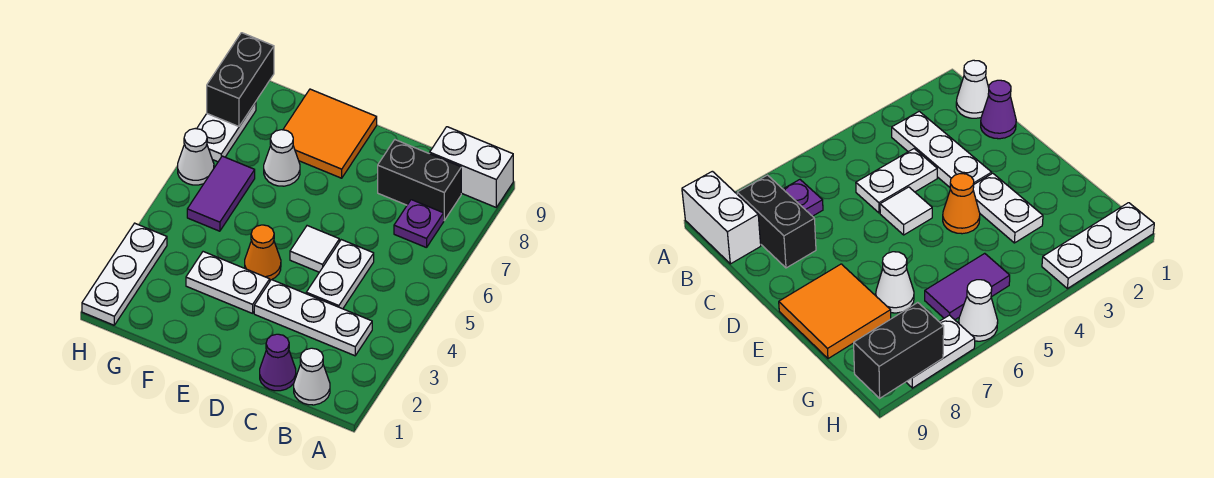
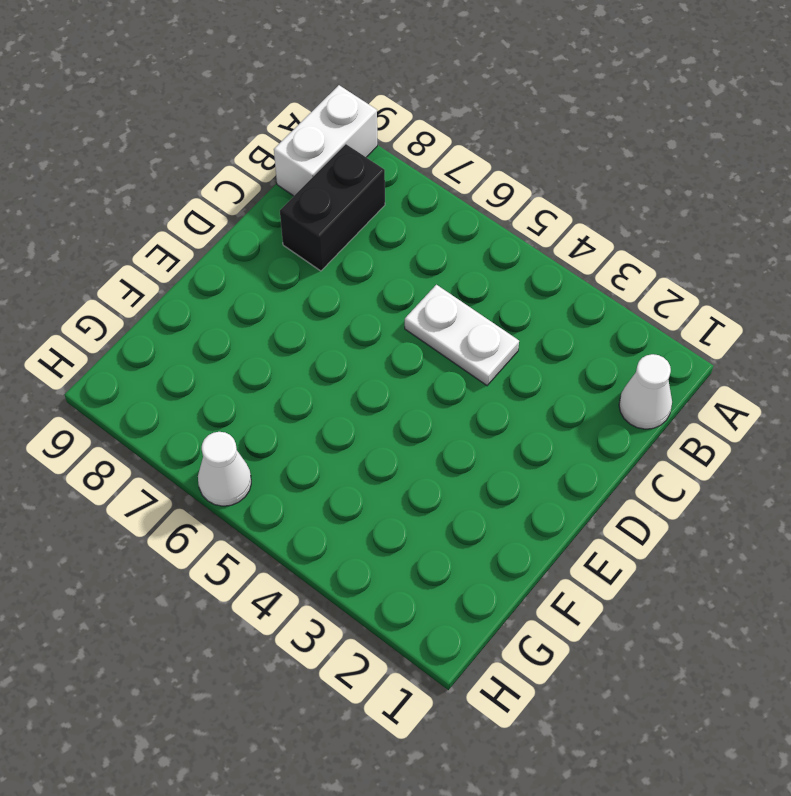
none -> white plate B3:D3 level 1
none -> purple plate B7 level 1
none -> purple cone C1 level 1

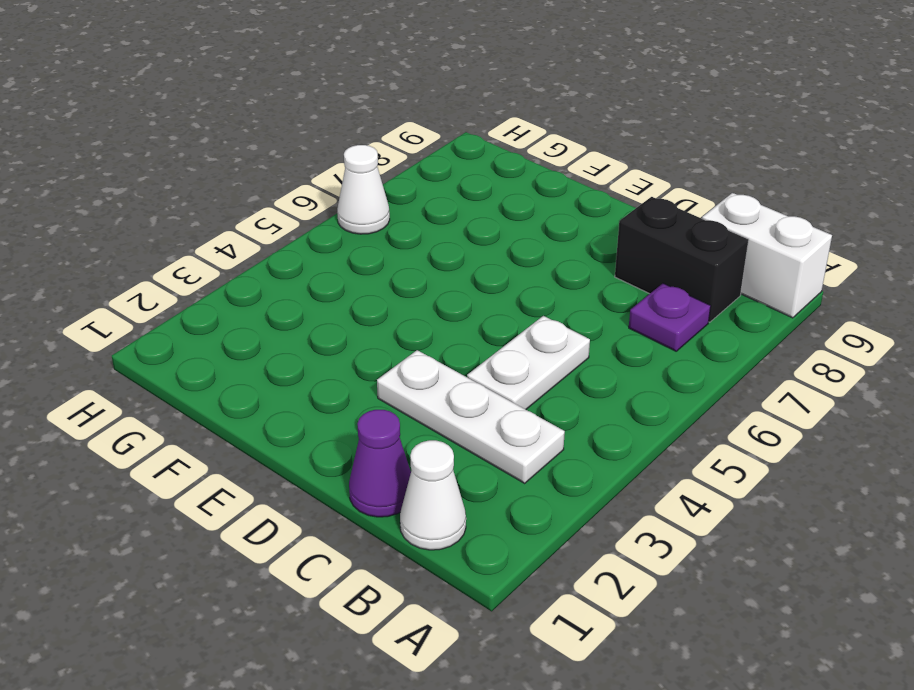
none -> white tile D5 level 1
none -> white plate E3:F3 level 1
none -> orange cone E4 level 1

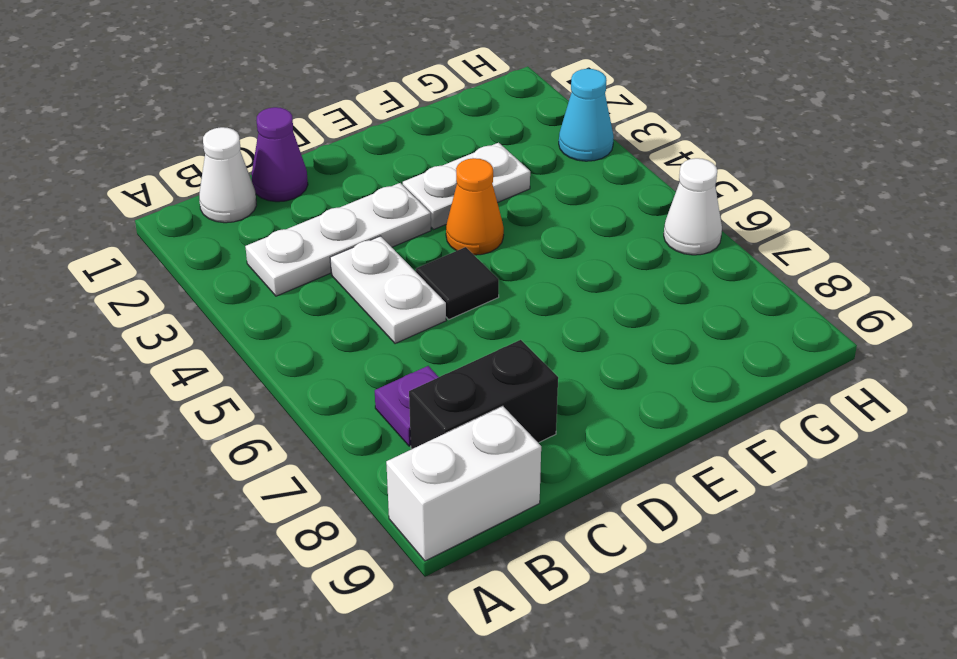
black tile D5 level 1 -> white tile D5 level 1
cyan cone H3 level 1 -> white plate H1:H3 level 1
none -> orange tile E8:F9 level 1
none -> white cone F7 level 1
none -> purple tile G5:G6 level 1

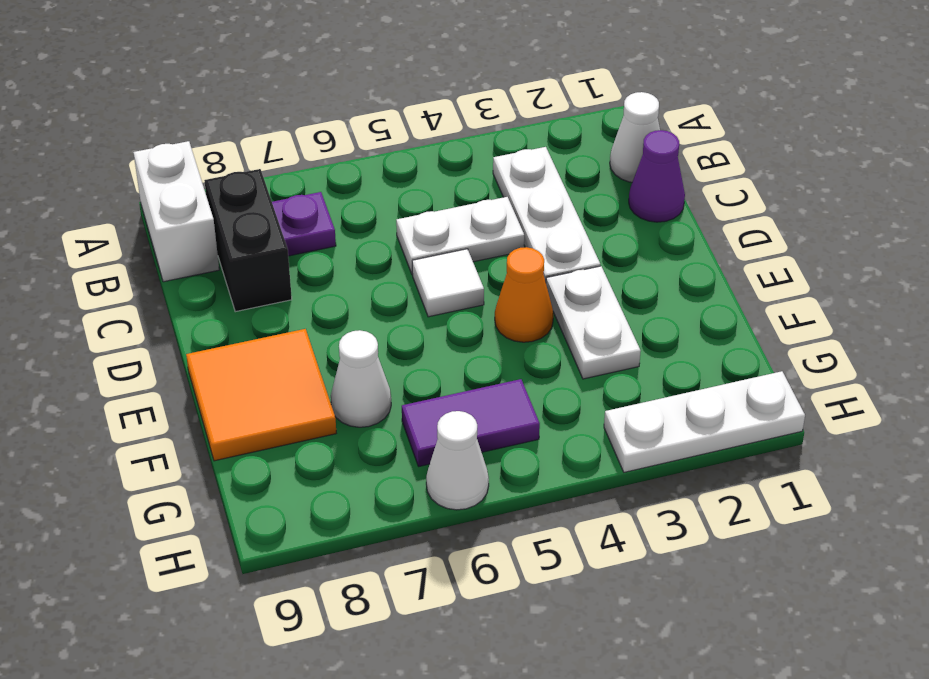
none -> white plate H7:H8 level 1
none -> black brick H8:H9 level 2

